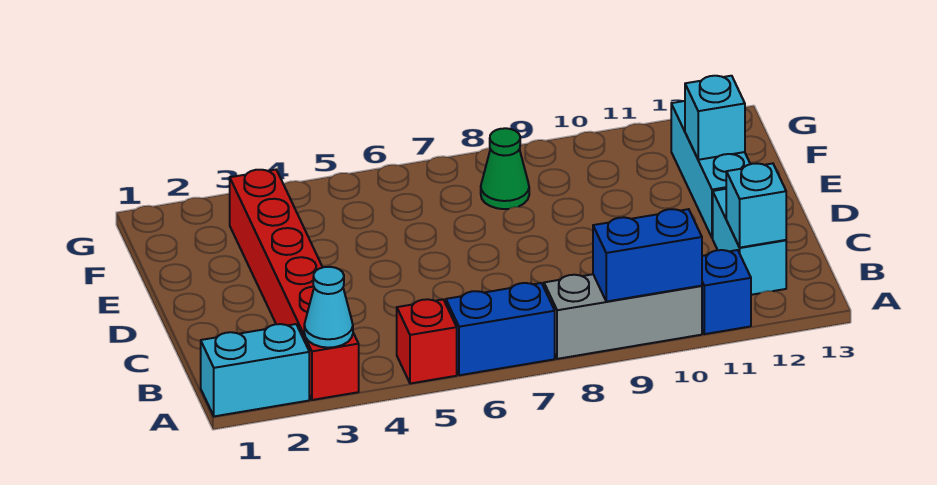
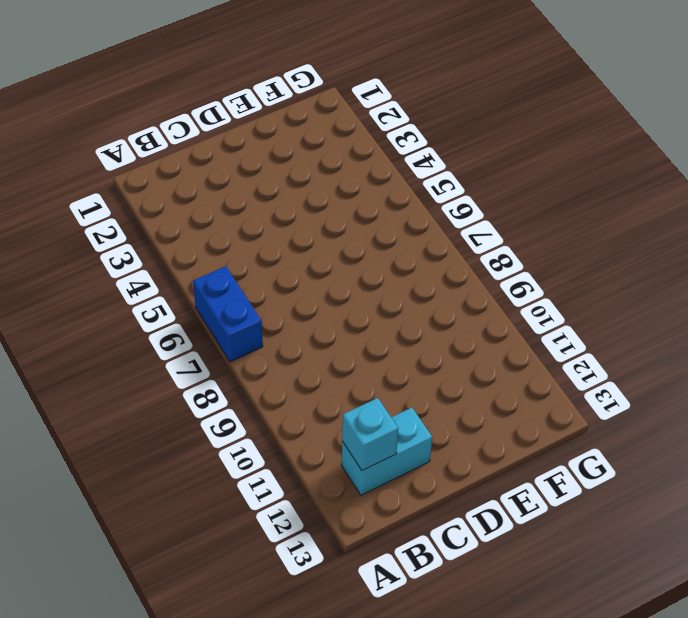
none -> cyan brick A1:A2 level 1
none -> red brick A3:F3 level 1
none -> red brick A5 level 1

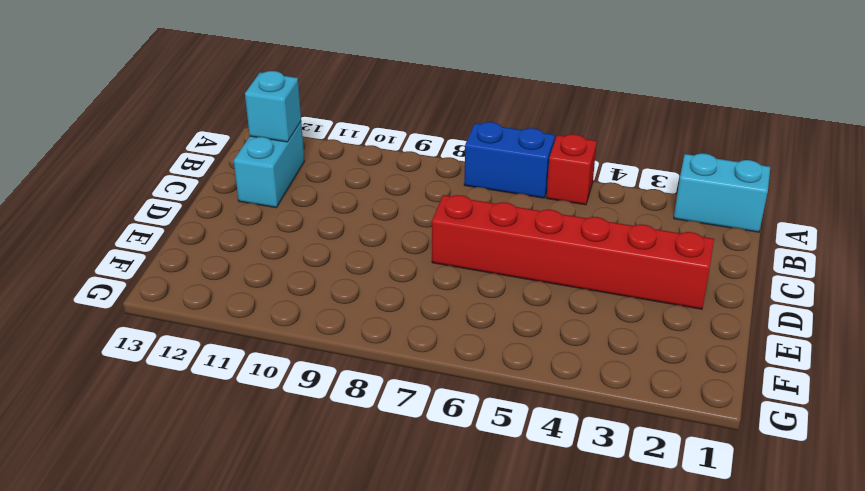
red brick D2:D7 level 1 -> red brick A3:F3 level 1
none -> grey brick A8:A10 level 1
none -> blue brick A11 level 1
none -> cyan brick D12:F12 level 1

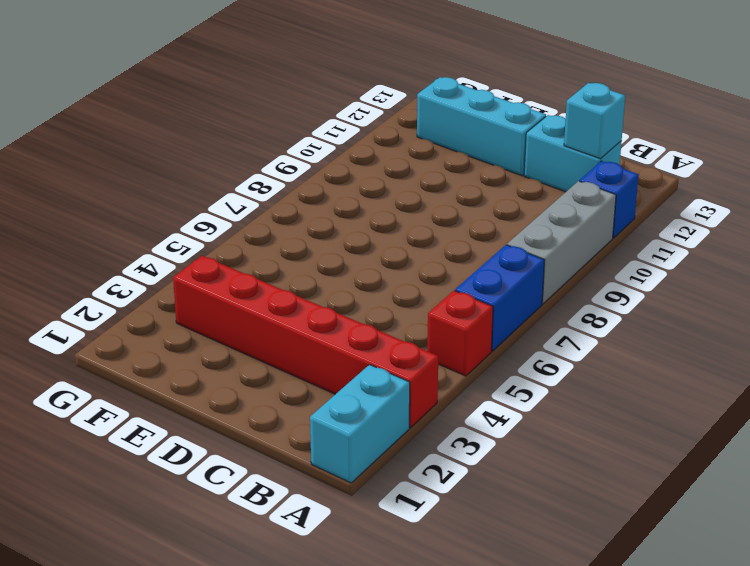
none -> green cone F8 level 1
none -> cyan cone A3 level 2
none -> blue brick A9:A10 level 2

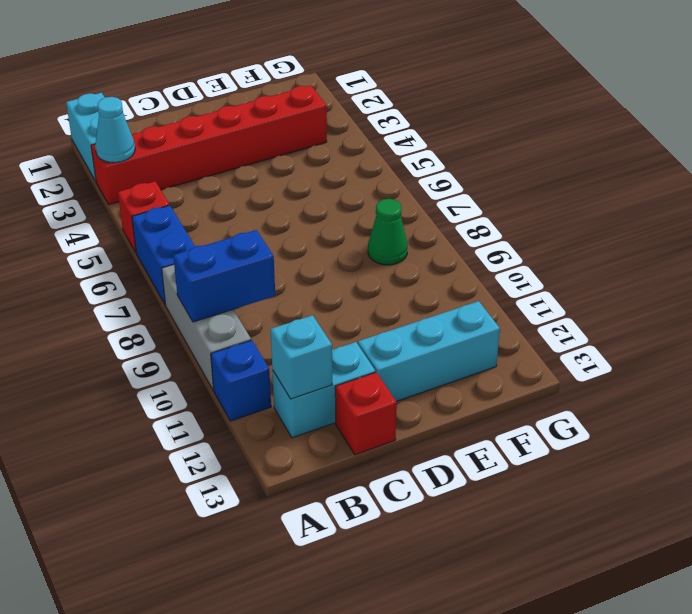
blue brick A9:B9 level 2 -> blue brick A9:A10 level 2
red brick C13 level 1 -> none
none -> cyan brick E12 level 2

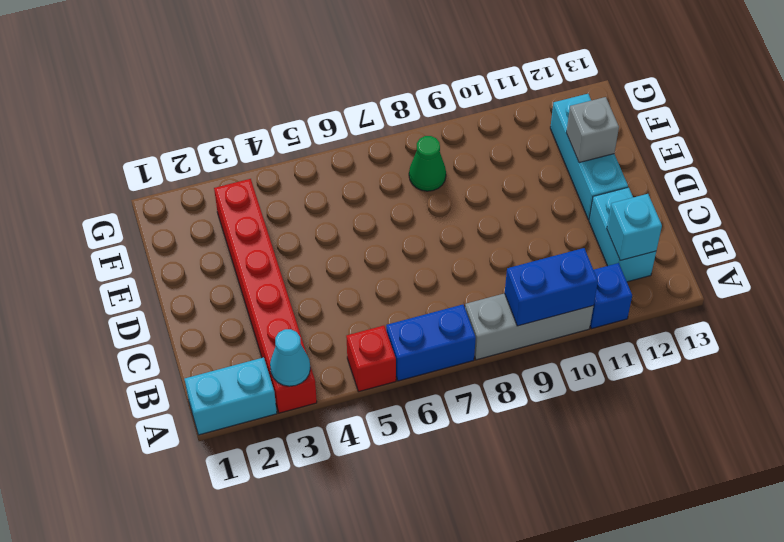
grey brick E12 level 2 -> cyan brick E12 level 2

